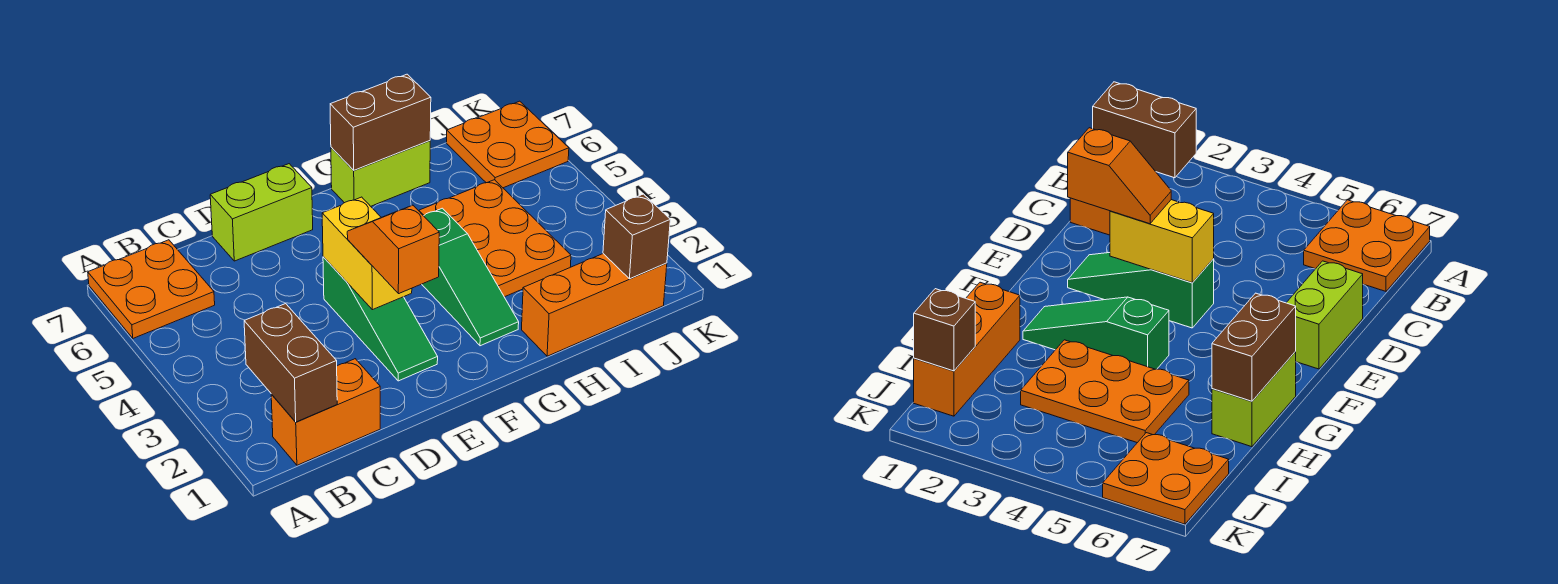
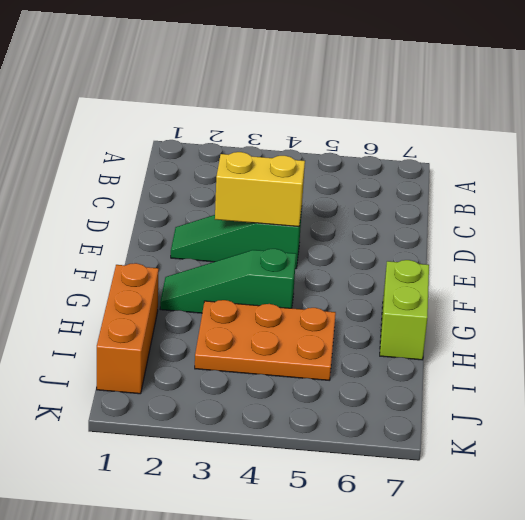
none -> orange plate A6:B7 level 1
none -> orange brick B1:C1 level 1
none -> lime brick D7:E7 level 1

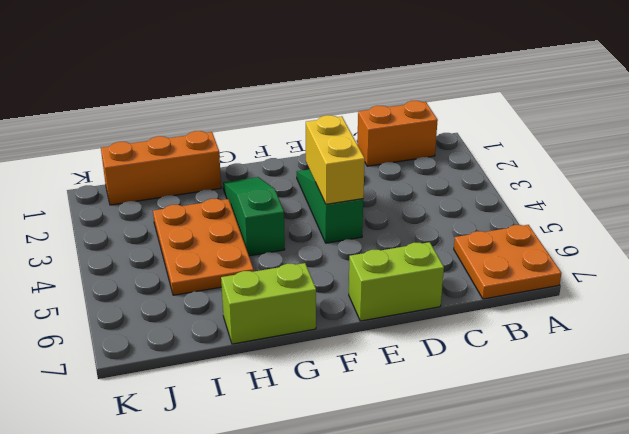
none -> orange plate J6:K7 level 1
none -> brown brick B1:B2 level 2
none -> brown brick G7:H7 level 2

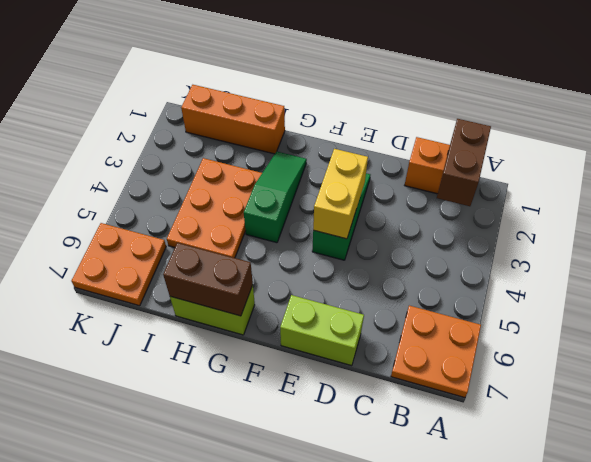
none -> brown brick J1 level 2
none -> orange slope E2:E3 level 3 top 2

